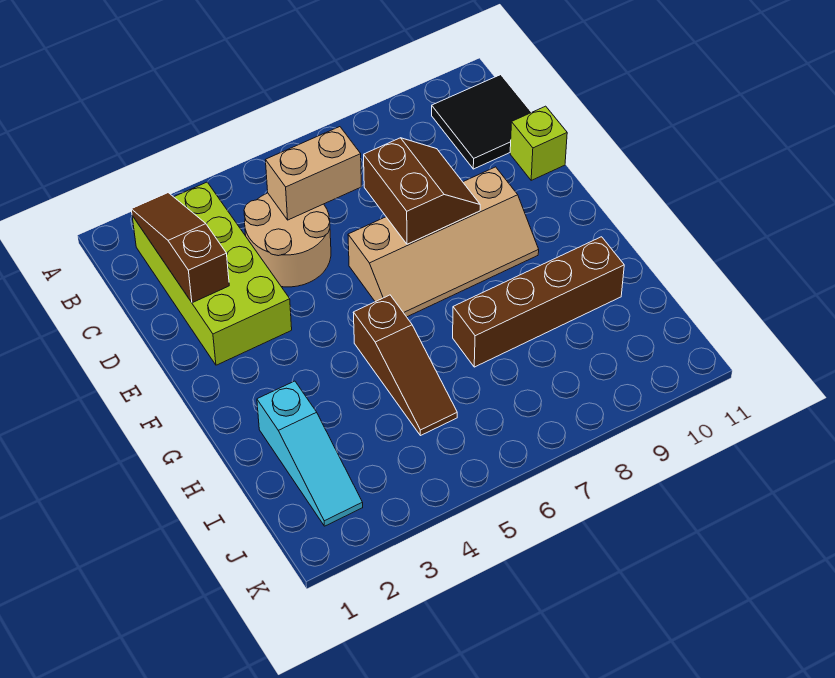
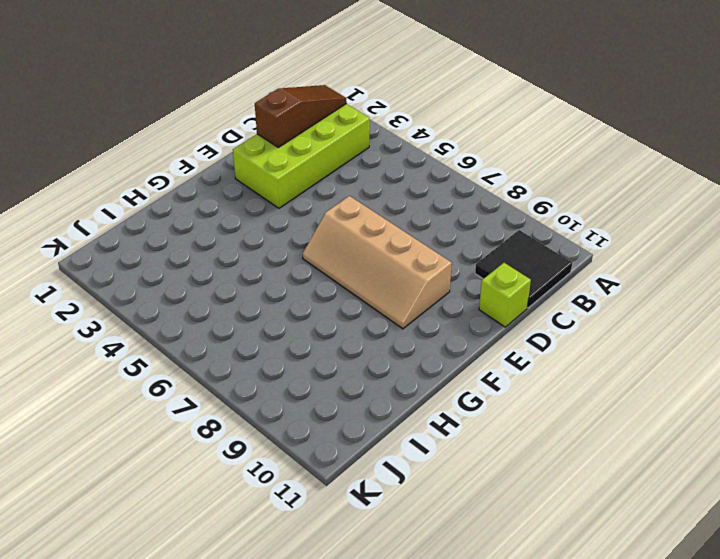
none -> tan round brick C4:D5 level 1
none -> brown slope G5:I5 level 1 top G

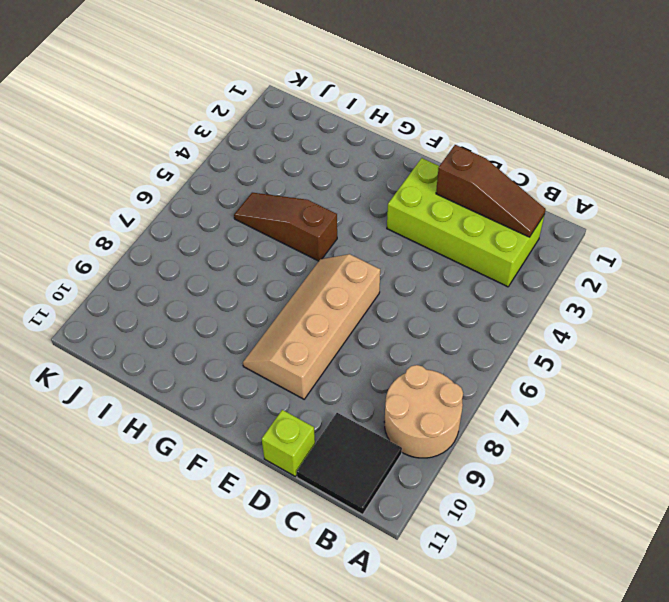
tan round brick A8:B9 level 1 -> tan round brick C4:D5 level 1
none -> cyan slope H2:J2 level 1 top H
none -> brown brick H7:H10 level 1

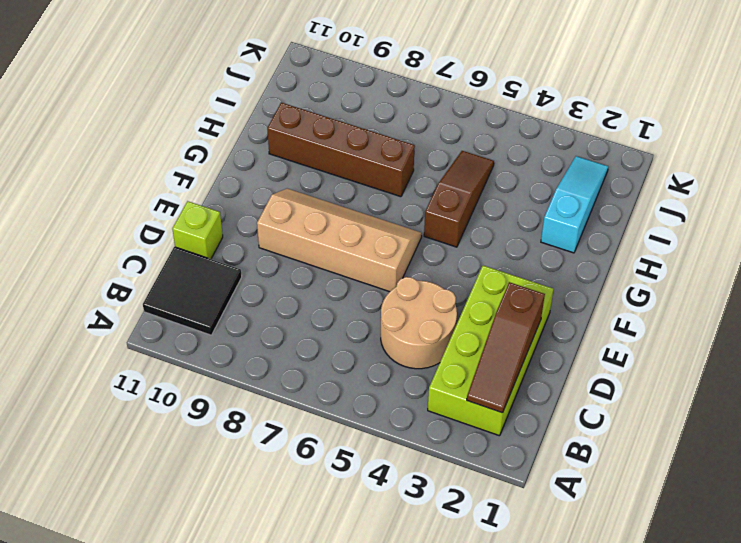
none -> tan brick C5:C6 level 2
none -> brown slope D7:E8 level 2 top 7

